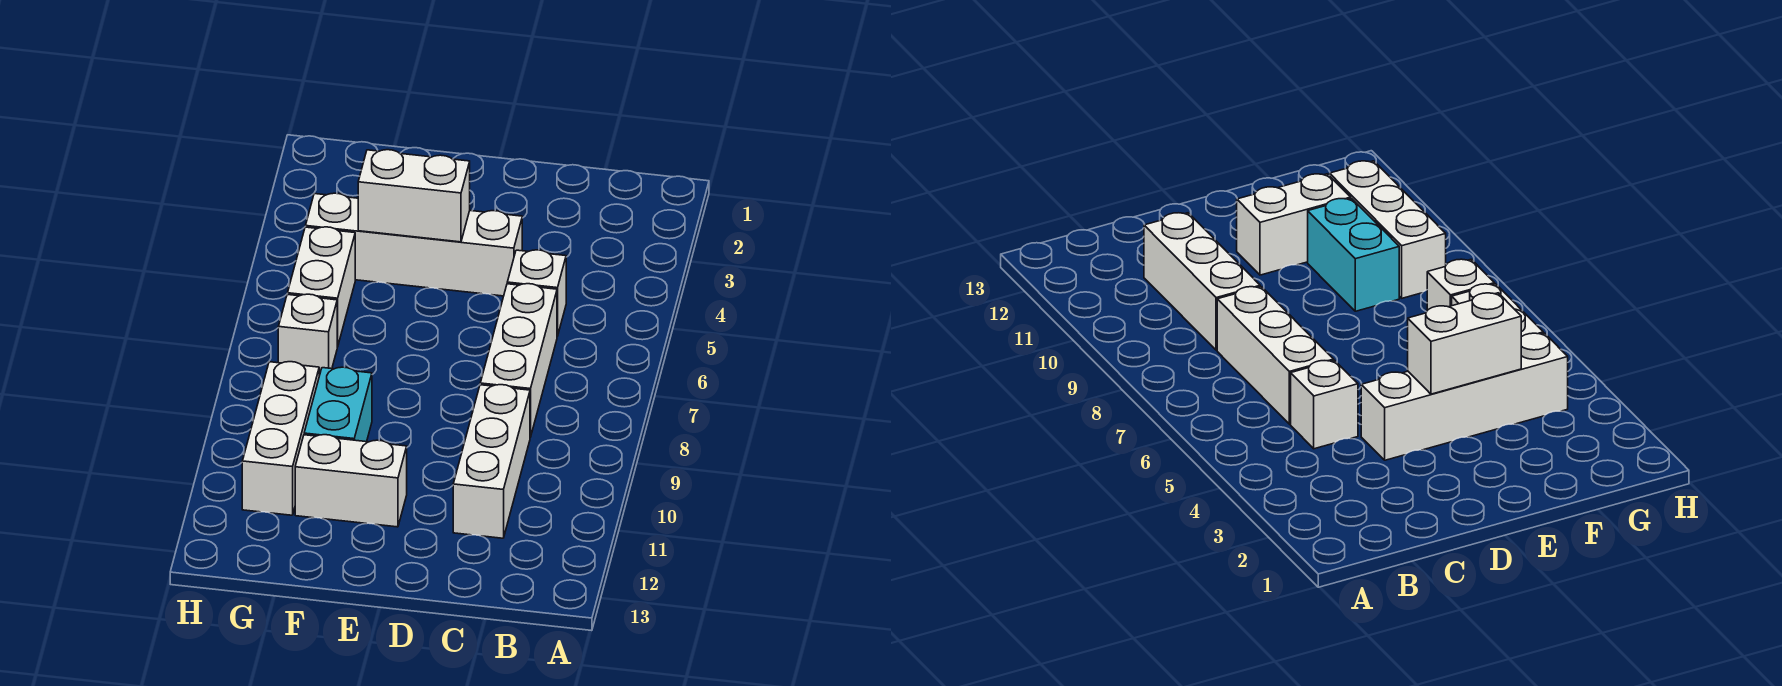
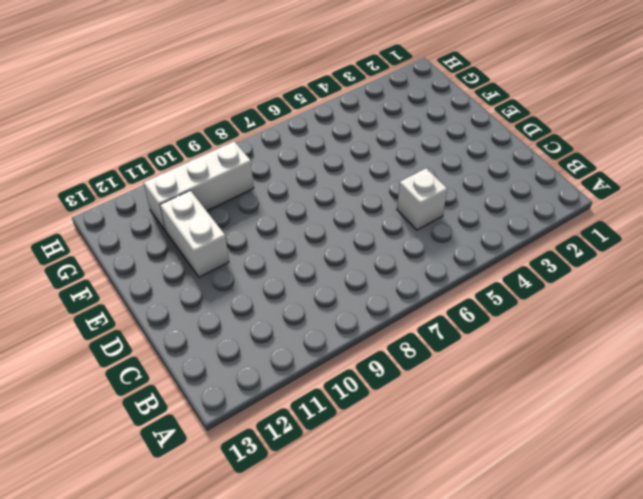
none -> white brick C6:C8 level 1
none -> white brick C9:C11 level 1

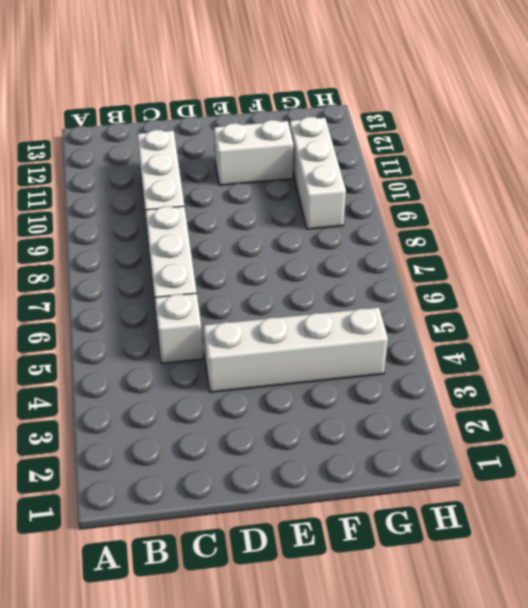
none -> cyan brick F9:F10 level 1
none -> white brick G5:G6 level 1

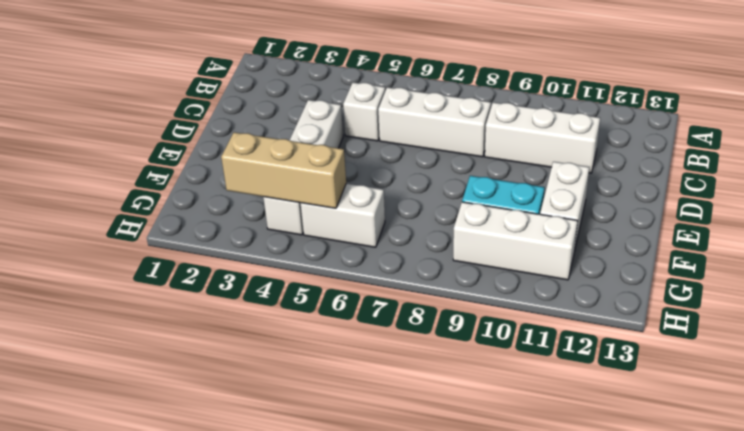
tan brick G3:G5 level 2 -> none
none -> white brick G7 level 1
none -> white brick E4:F4 level 2

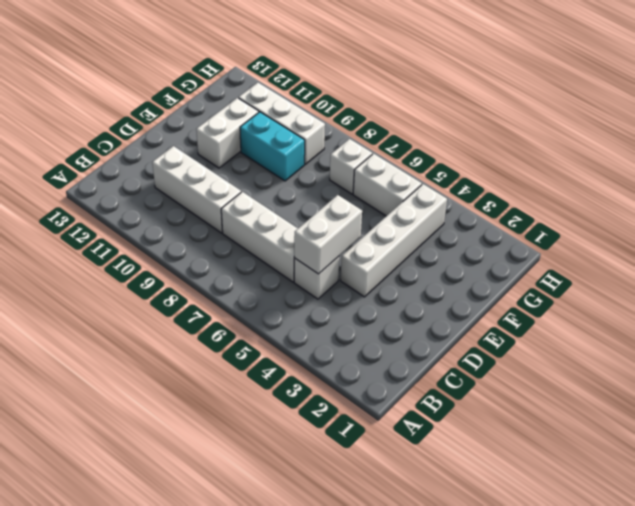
white brick C5:D5 level 2 -> white brick E4:F4 level 2

